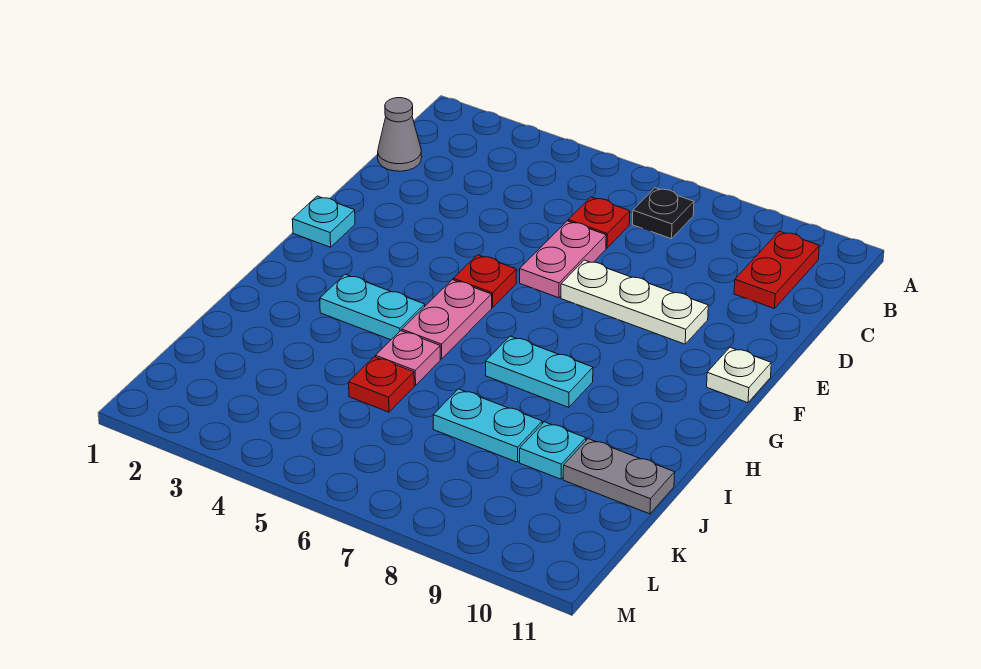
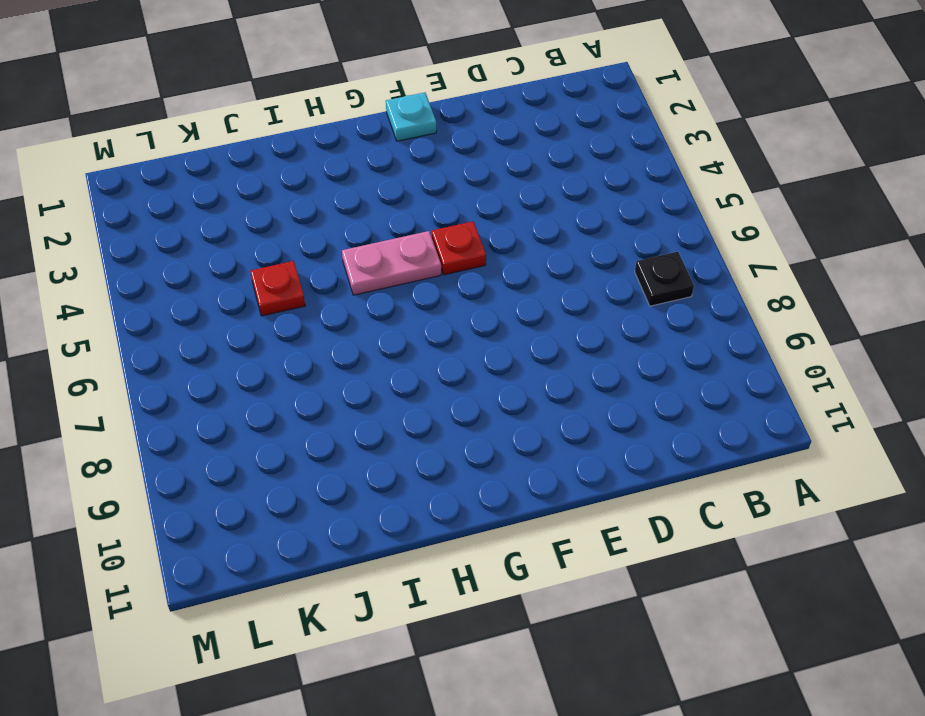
none -> red plate B10:C10 level 1
none -> grey cone C1 level 1
none -> red plate C6 level 1

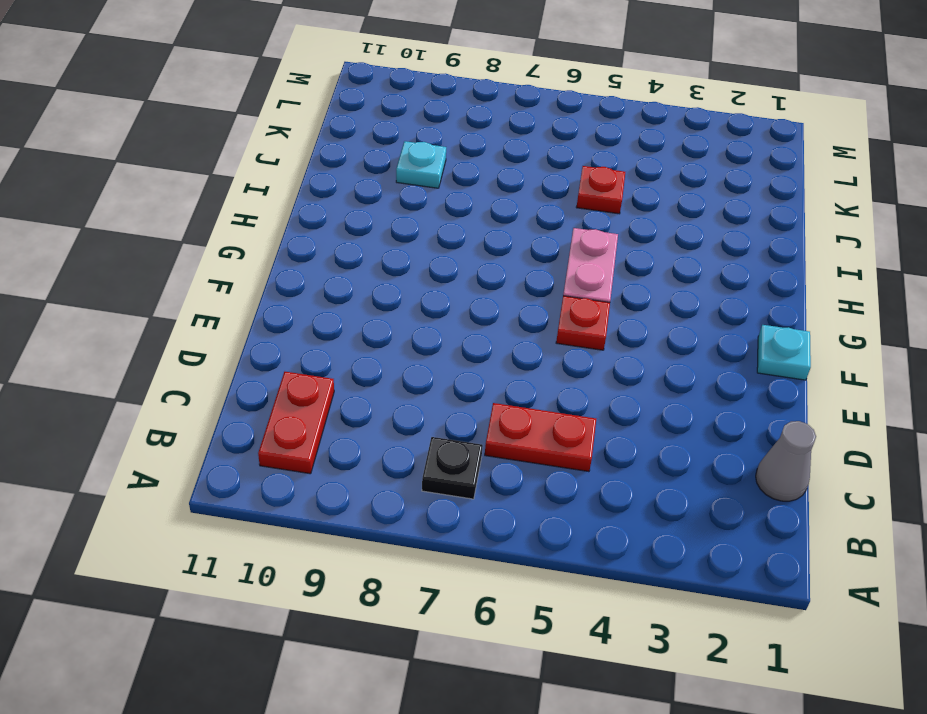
red plate C5:C6 level 1 -> red plate C6 level 1
none -> pink plate D6:E6 level 1
none -> white plate E7:E9 level 1
none -> white plate F11 level 1

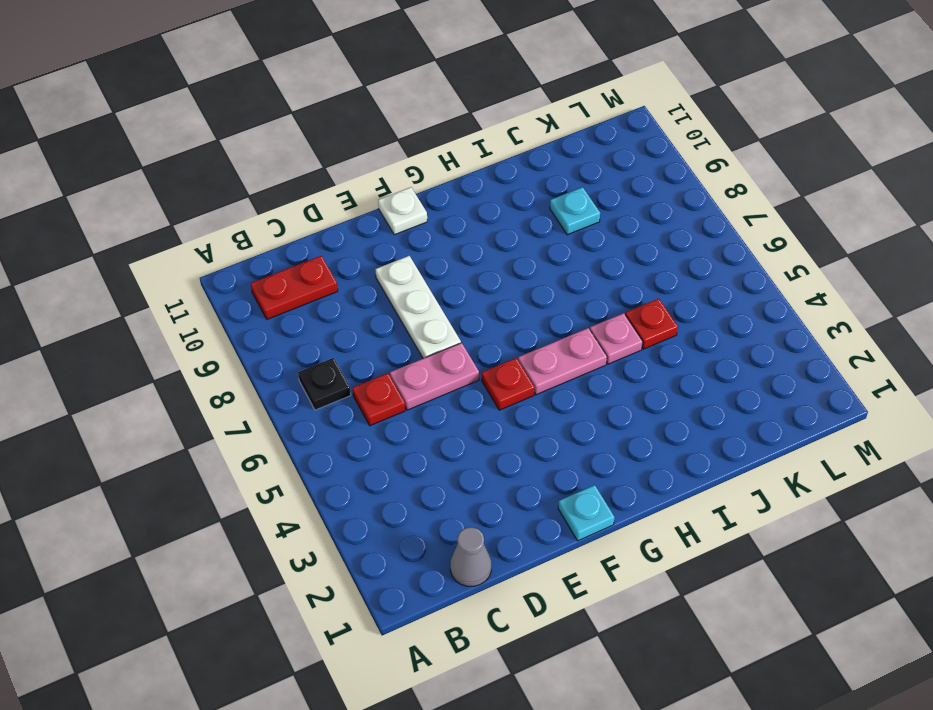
none -> cyan plate H3:H4 level 1
none -> cyan plate H7:H8 level 1
none -> cyan plate J7:J8 level 1

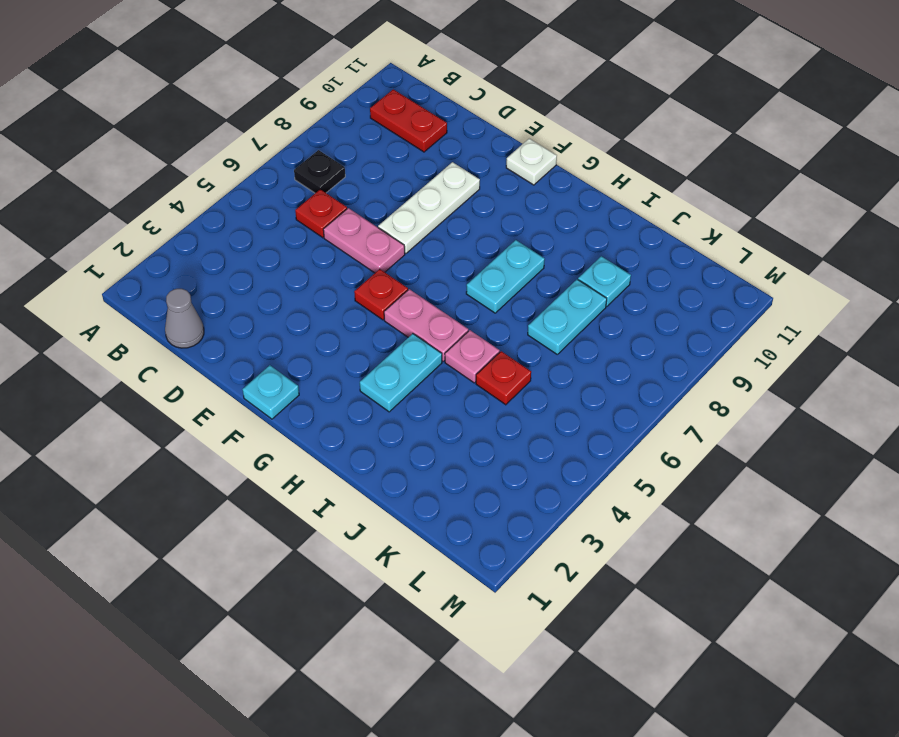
none -> grey plate J10:J11 level 1

